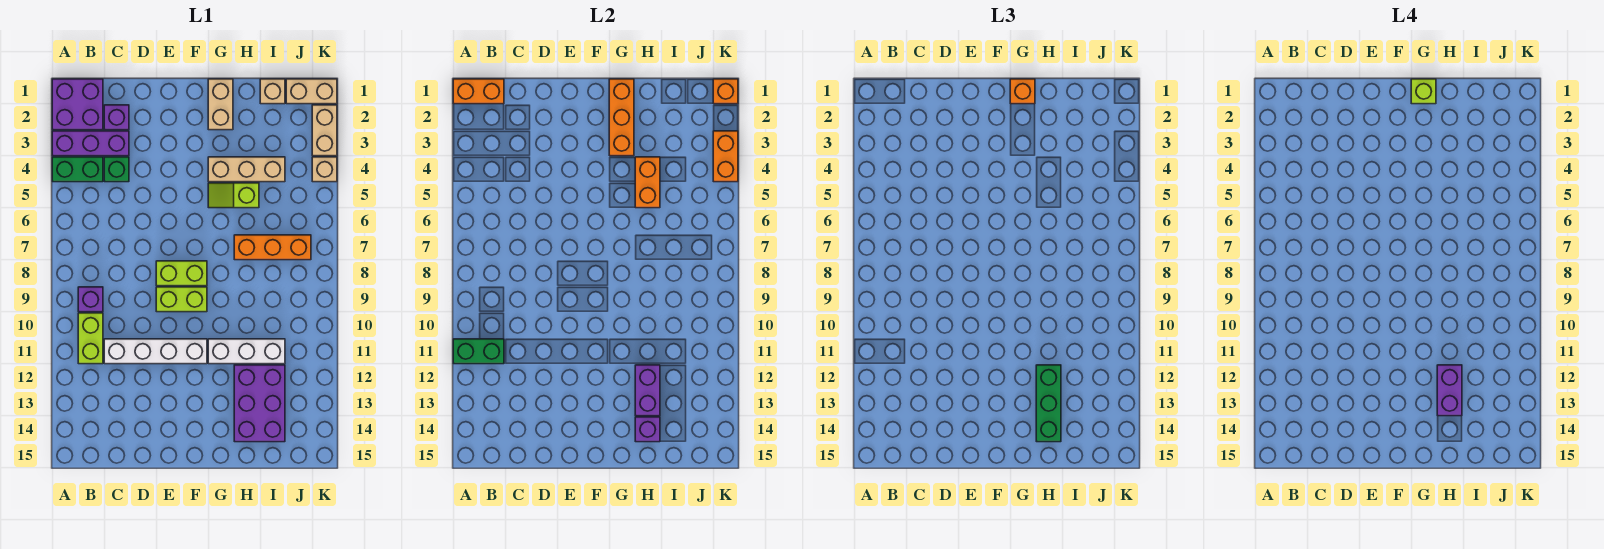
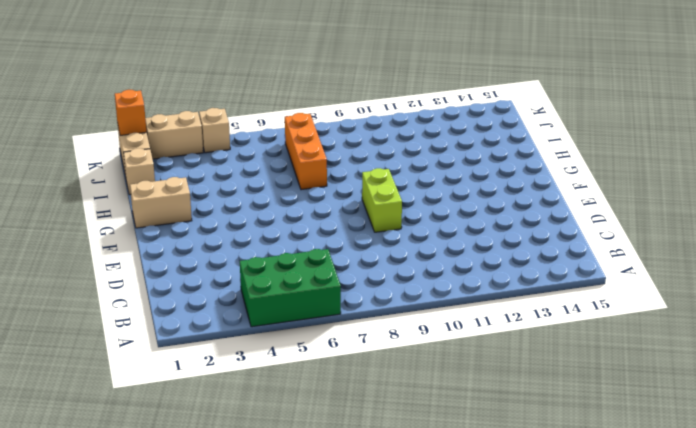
green brick A4:B6 level 1 -> green brick A4:B4 level 1
none -> purple brick A1:B2 level 1
none -> purple brick A3:C3 level 1
none -> purple brick B9 level 1
none -> lime brick B10:B11 level 1

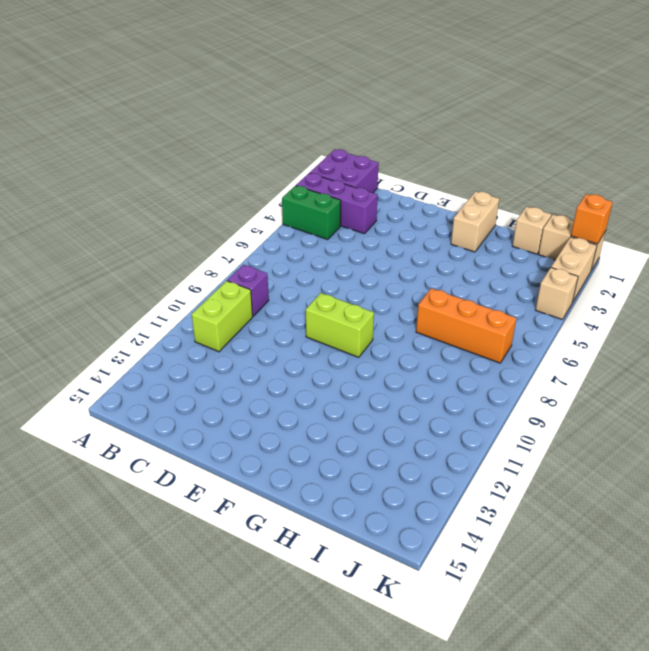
none -> purple brick C2 level 1
none -> green brick C4 level 1
none -> white brick C11:F11 level 1
none -> lime brick E8:F8 level 1

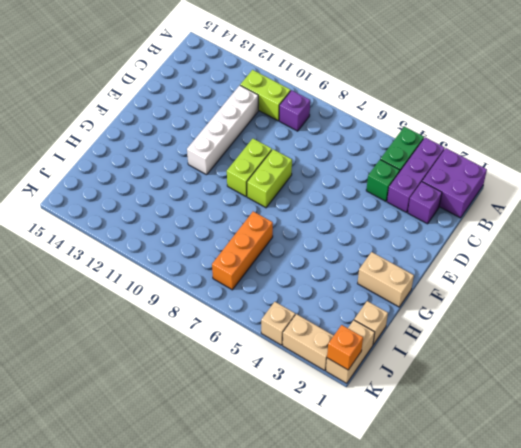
none -> tan brick G4:I4 level 1
none -> lime slope G5:H5 level 1 top H
none -> white brick G11:I11 level 1
none -> purple brick H12:I14 level 1

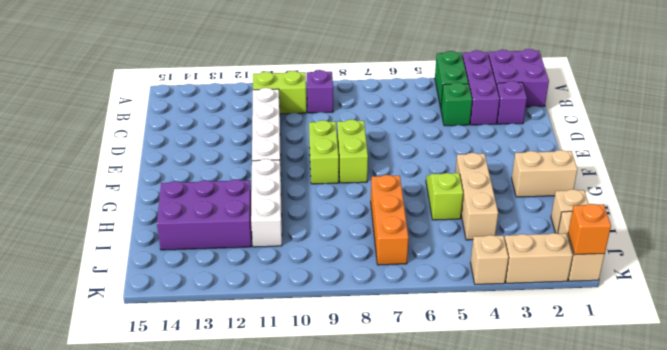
none -> orange brick A1:B1 level 2
none -> green brick A11:B11 level 2
none -> orange brick G1:G3 level 2
none -> orange brick H4:H5 level 2

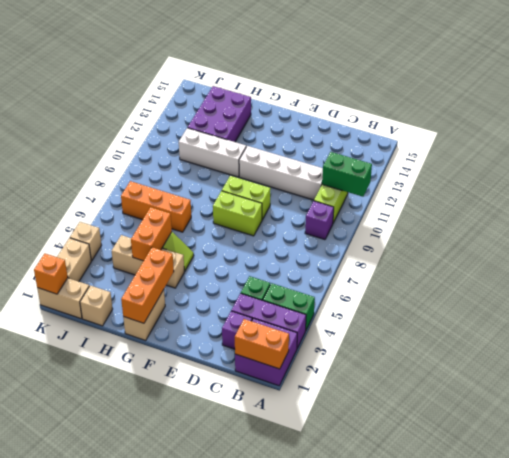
none -> purple brick H12:H13 level 2
none -> purple brick H14 level 2
none -> orange brick K3:K4 level 2
none -> orange brick G1 level 3

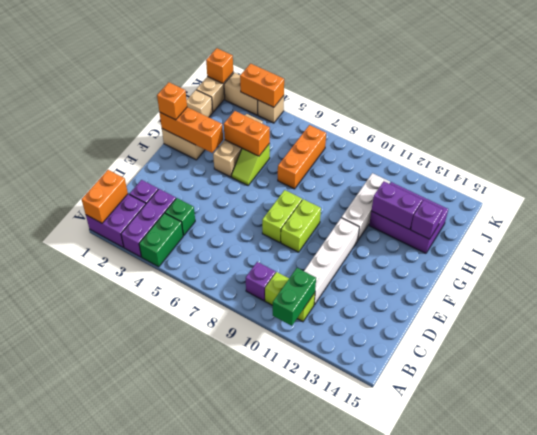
none -> green brick H12:H14 level 3
none -> lime brick G1 level 4
none -> purple brick H12:H13 level 4

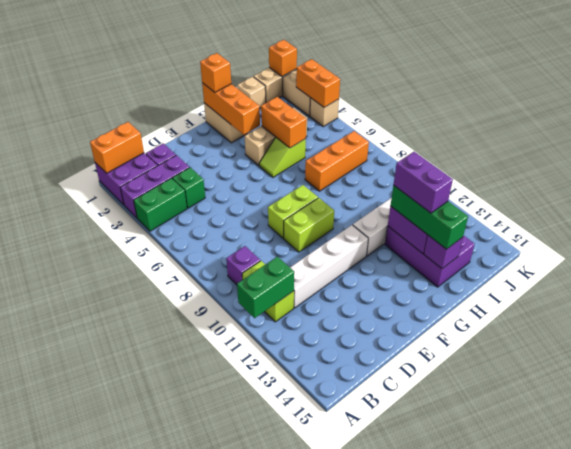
none -> lime brick G1 level 4

